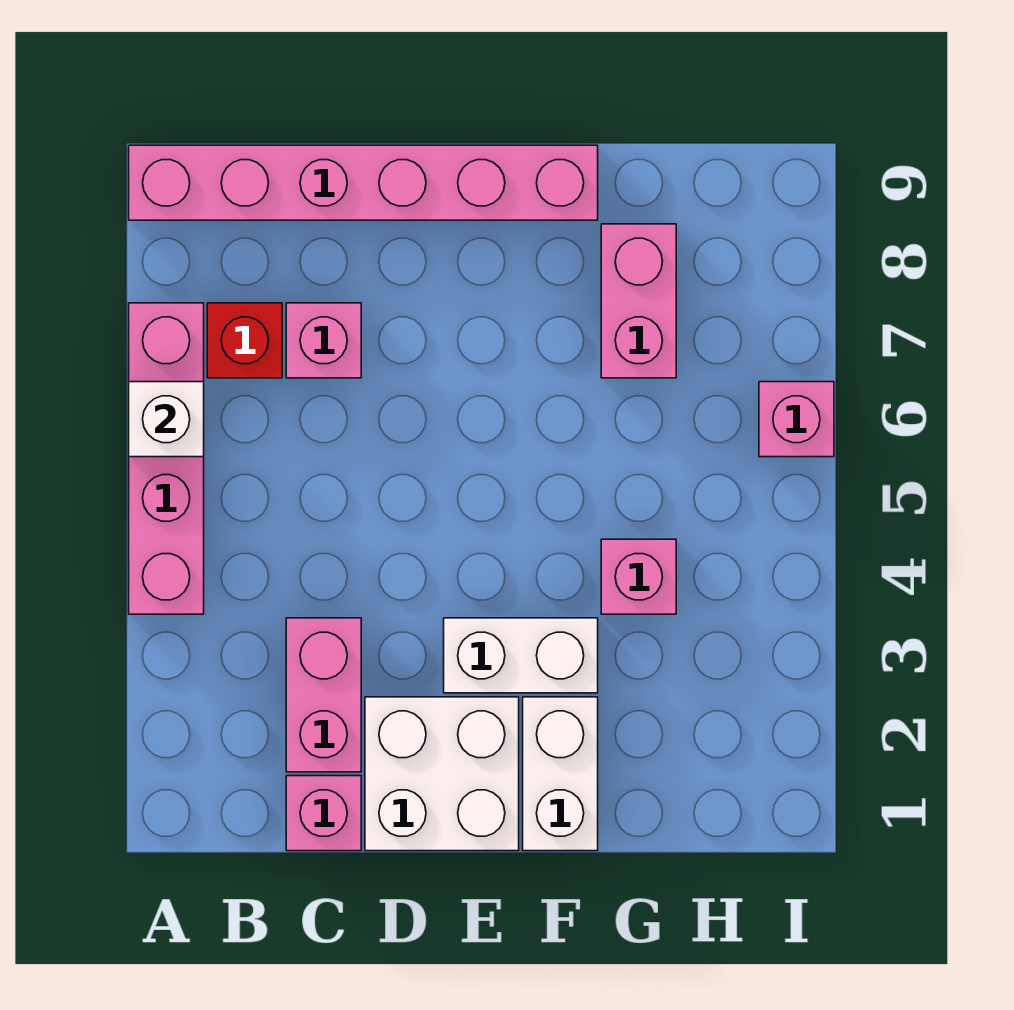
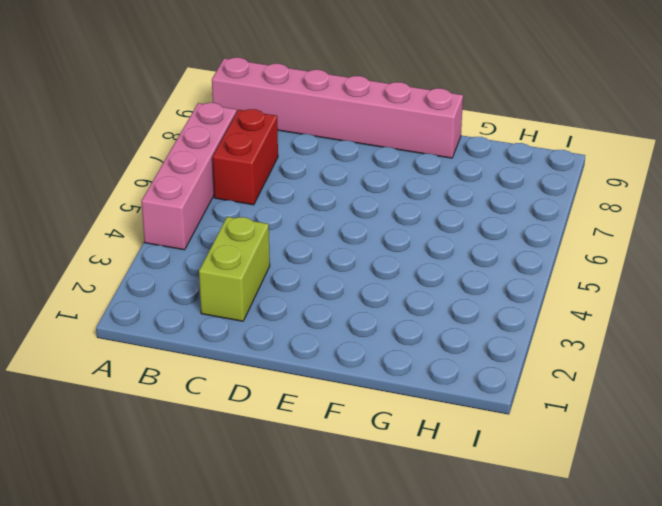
red brick B6:B7 level 1 -> red brick B7 level 1
lime brick C2:C3 level 1 -> pink brick C2:C3 level 1
none -> pink brick C1 level 1
none -> pink brick C7 level 1
none -> white brick D1:E2 level 1

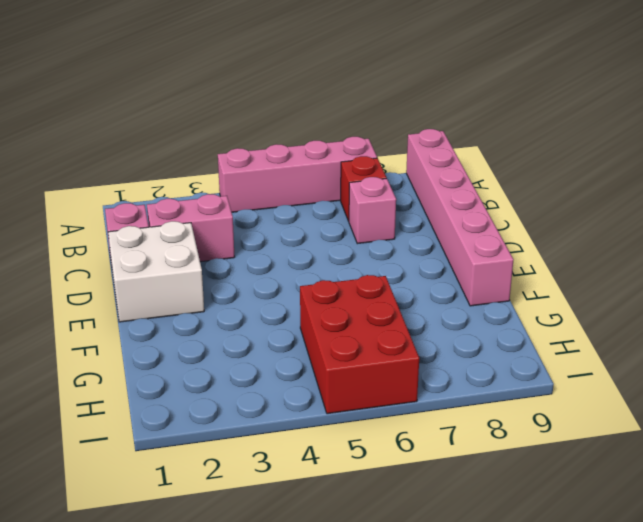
red brick G5:I6 level 1 -> pink brick I6 level 1
none -> white brick E3:F3 level 1
none -> white brick F1:F2 level 1
none -> pink brick G4 level 1

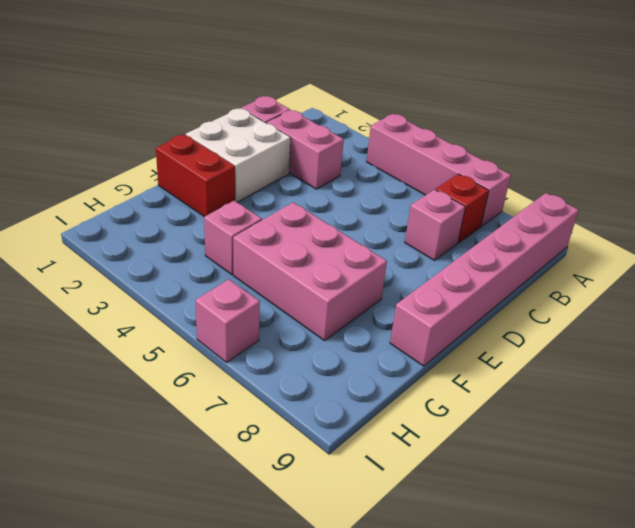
red brick F1:F2 level 1 -> white brick F1:F2 level 1
pink brick F5:G7 level 1 -> pink brick G7:G8 level 1
none -> white brick E3:F3 level 1
none -> white brick A6 level 2

